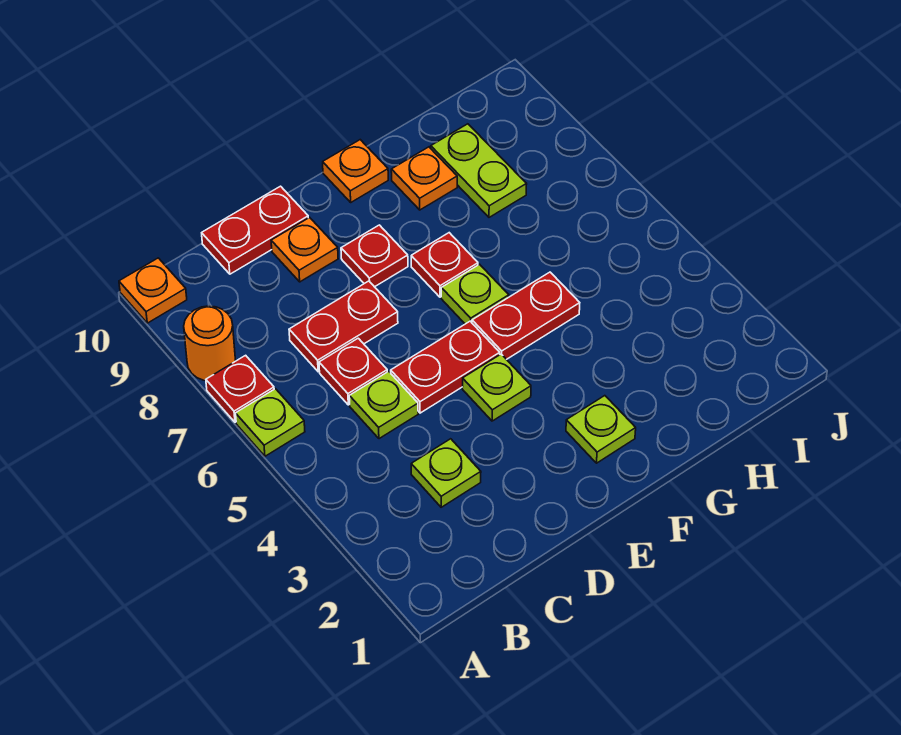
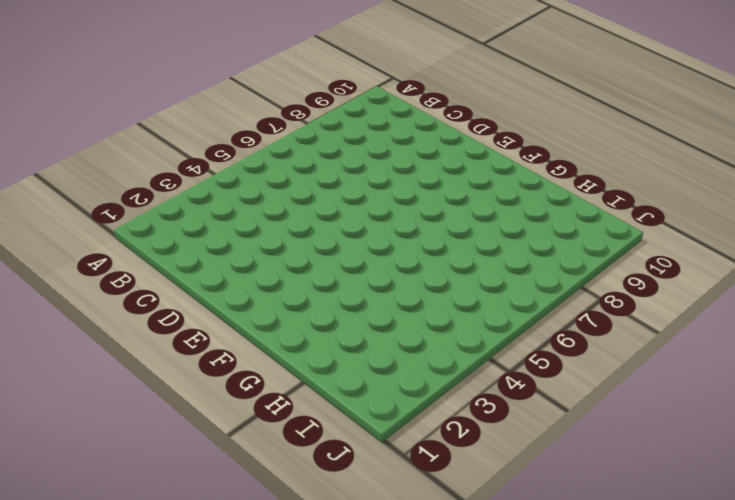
none -> lime plate A6 level 1
none -> red plate A7 level 1
none -> orange round brick A8 level 1

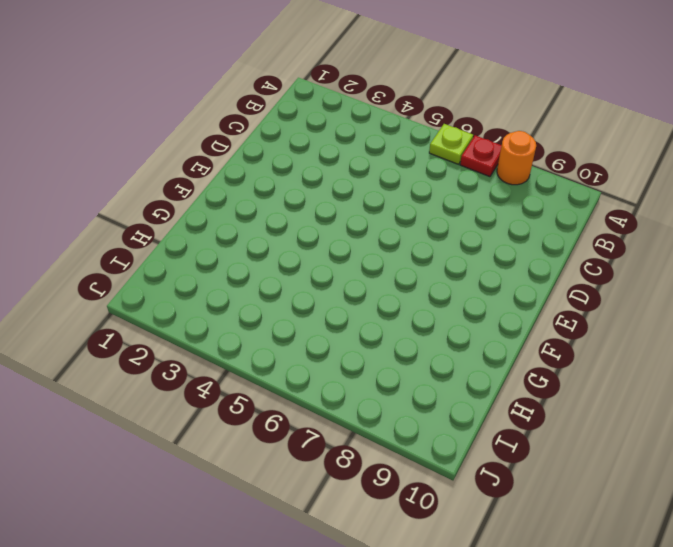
none -> orange plate A10 level 1
none -> lime plate C3 level 1
none -> lime plate C5 level 1

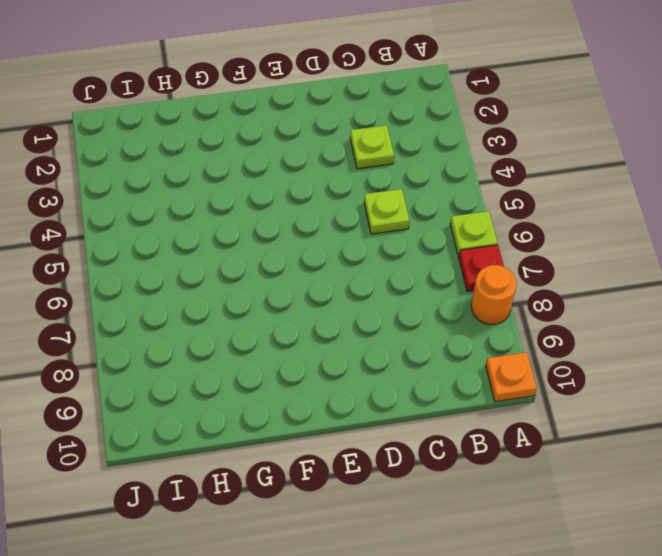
none -> red plate C6 level 1
none -> red plate C7:D7 level 1
none -> red plate C10:D10 level 1

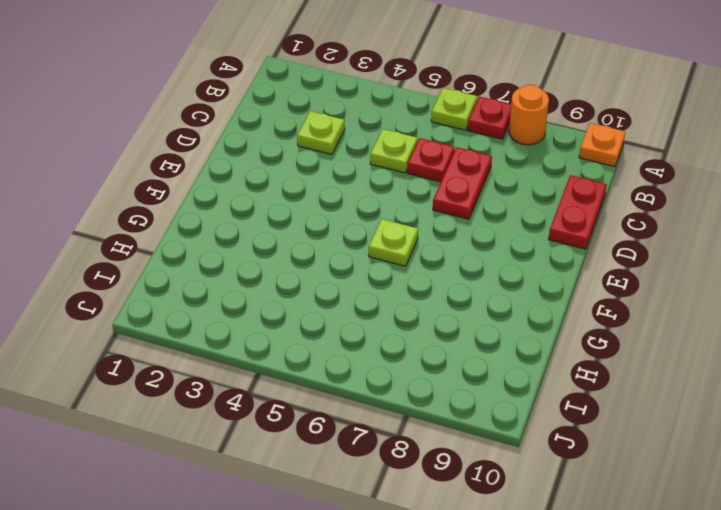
none -> red plate D5:E5 level 1
none -> orange plate D9 level 1
none -> lime plate E4 level 1

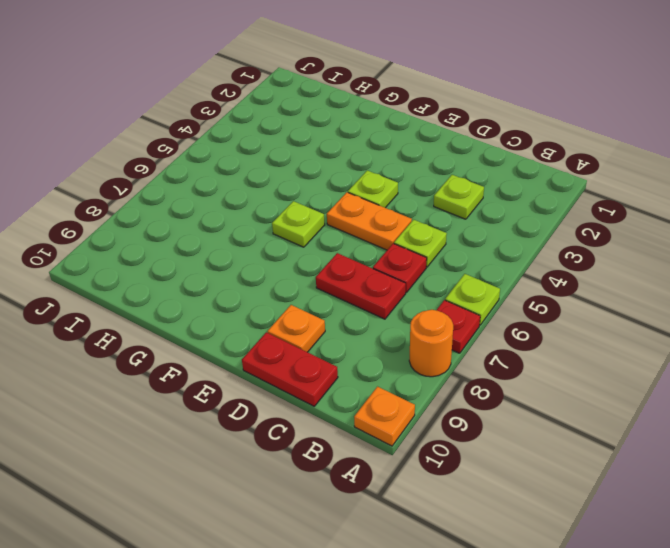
orange plate D5:E5 level 1 -> red plate D5:E5 level 1
none -> red plate E8 level 1
none -> lime plate F2 level 1
none -> red plate F5:G5 level 1

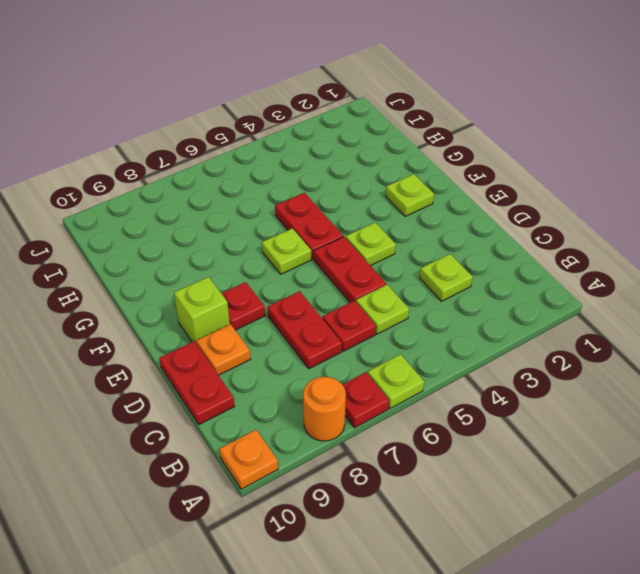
lime brick E9 level 1 -> none
none -> red plate F7 level 1
none -> orange plate F10 level 1
none -> orange plate G9 level 1

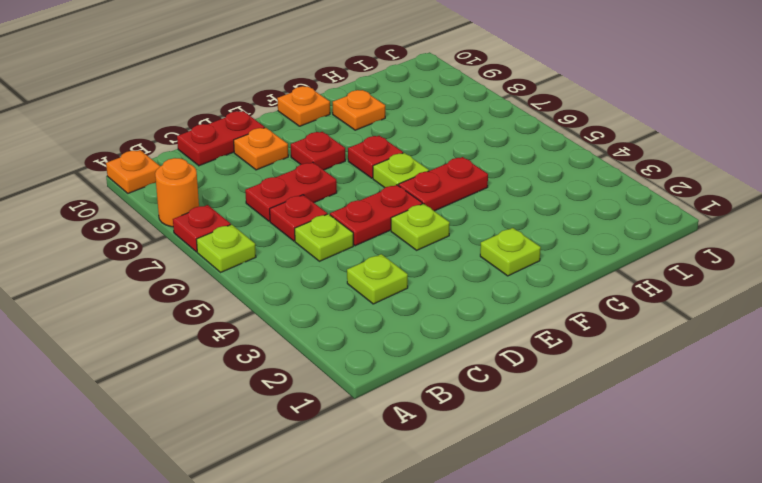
none -> lime plate H8:H9 level 1

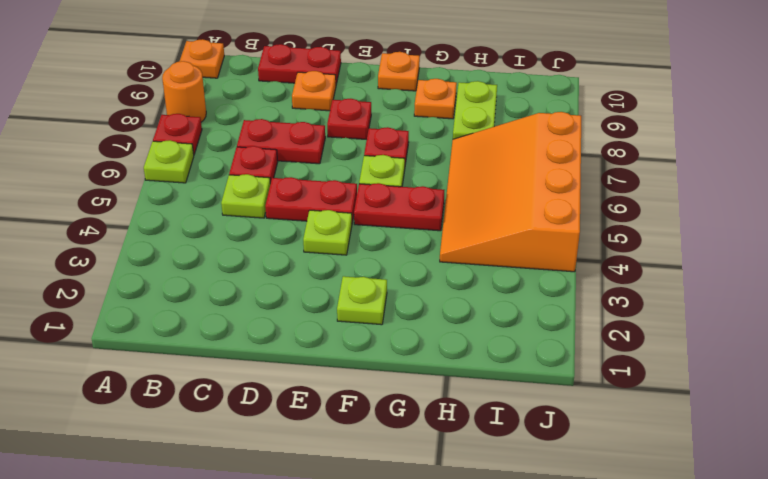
orange slope H4:J7 level 1 top J -> none
none -> lime plate C3 level 1

